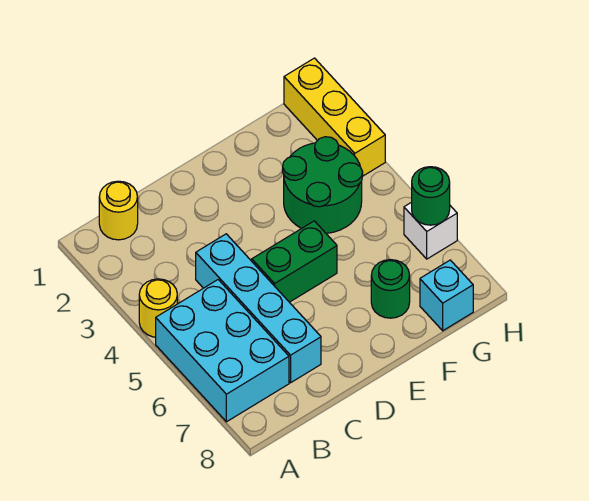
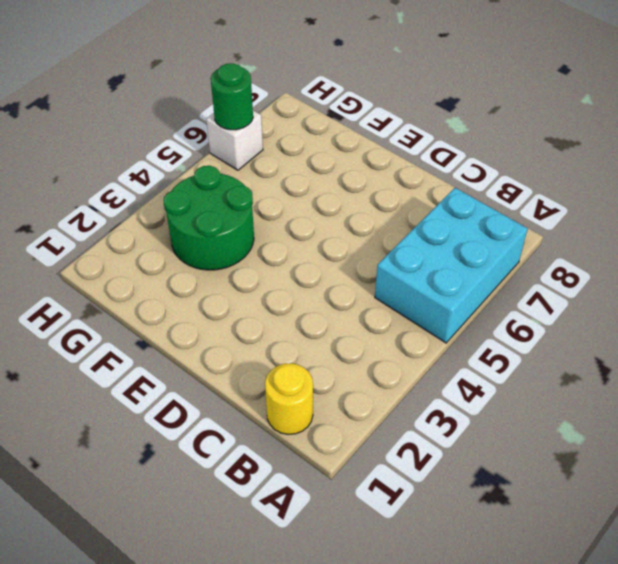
none -> yellow round brick A4 level 1
none -> cyan brick C4:C7 level 1

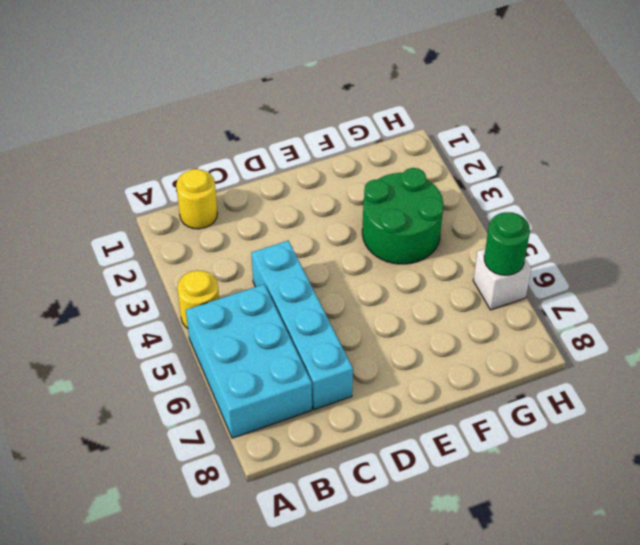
none -> green brick D5:E5 level 1
none -> green round brick F7 level 1

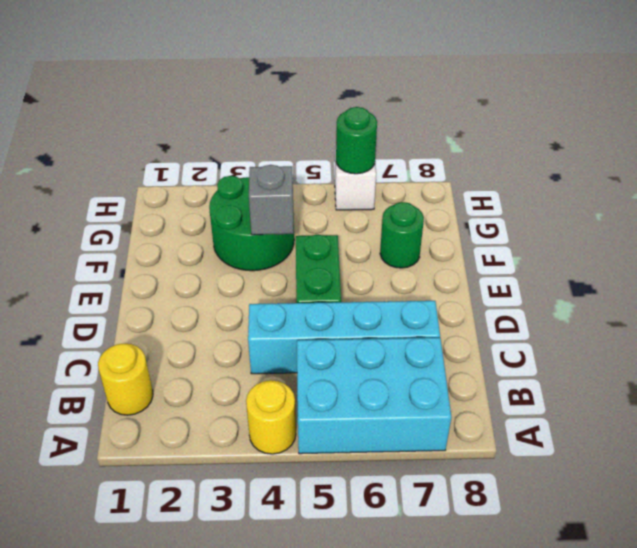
grey brick F4 level 2 -> none
none -> cyan brick G8 level 1
none -> yellow brick H1:H3 level 1

